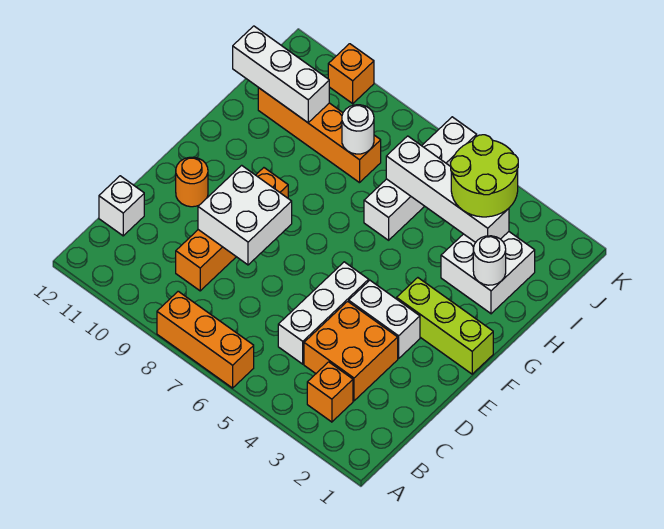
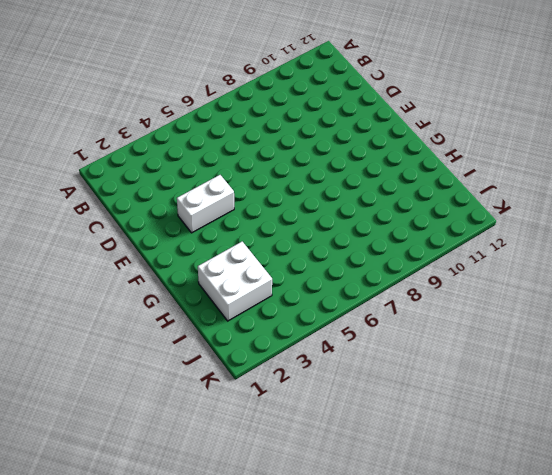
none -> orange brick A6:A8 level 1
none -> orange brick B3 level 1
none -> orange brick C3:D4 level 1

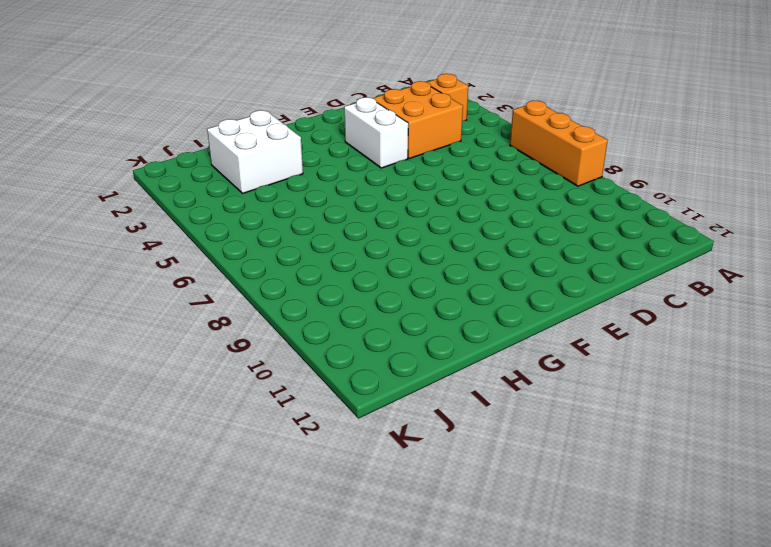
none -> white brick C5:E5 level 1
none -> orange brick C9:F9 level 1
none -> white brick C12 level 1

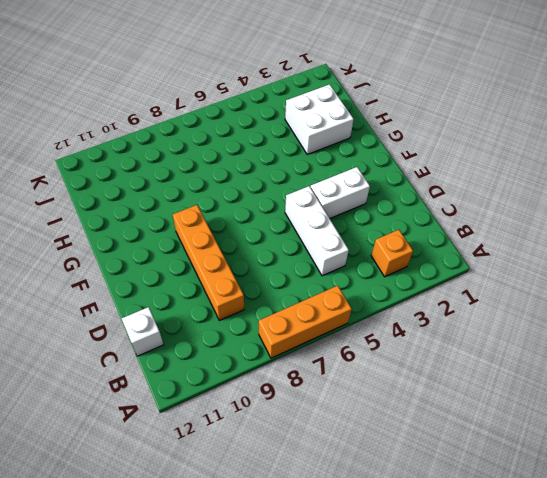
none -> orange brick C3:D4 level 1
none -> orange round brick E11 level 1
none -> lime brick F1:F3 level 1

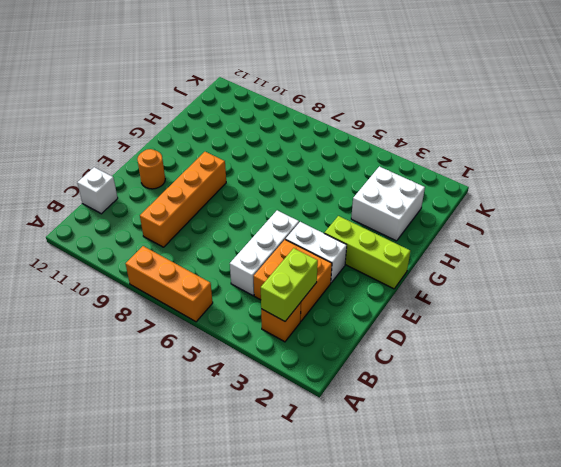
lime brick B3:C3 level 2 -> none
none -> white brick H6:K6 level 1
none -> orange brick I8:I11 level 1
none -> orange brick K10 level 1

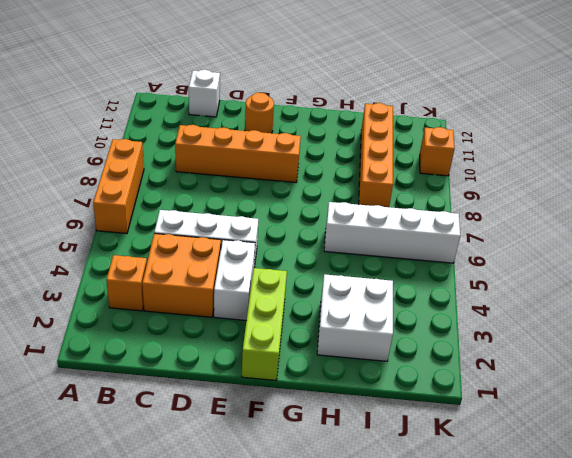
none -> white brick D8:E9 level 2
none -> white round brick H2 level 2
none -> white brick I3:I6 level 2

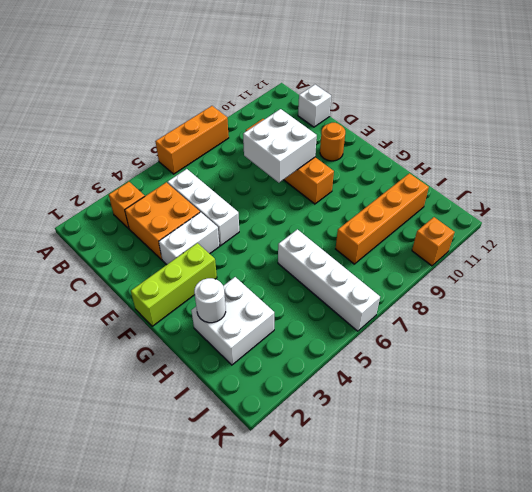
none -> white brick I3:I6 level 2
none -> white round brick I8 level 2
none -> white brick I10:I12 level 2

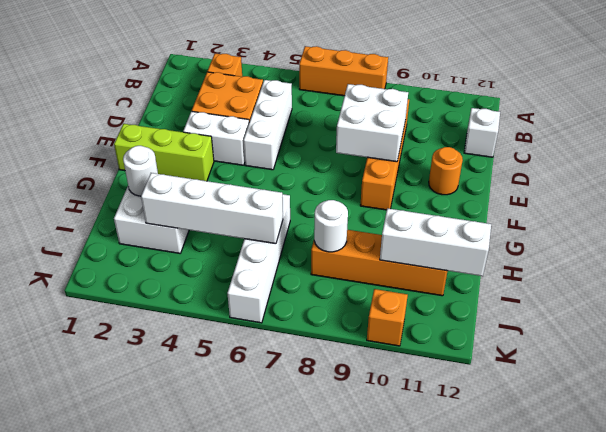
none -> lime round brick I3:J4 level 3

